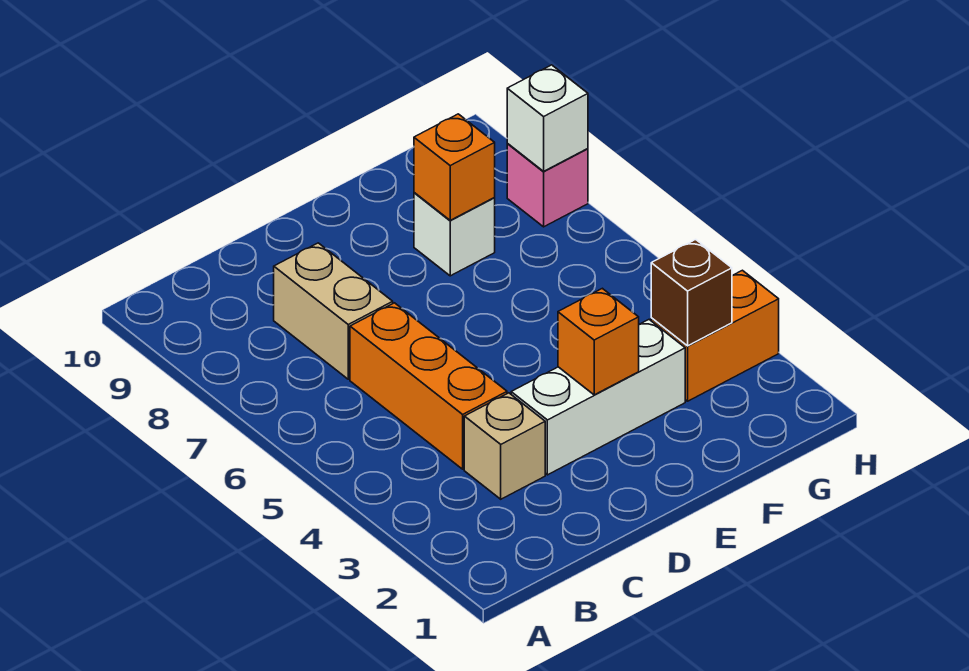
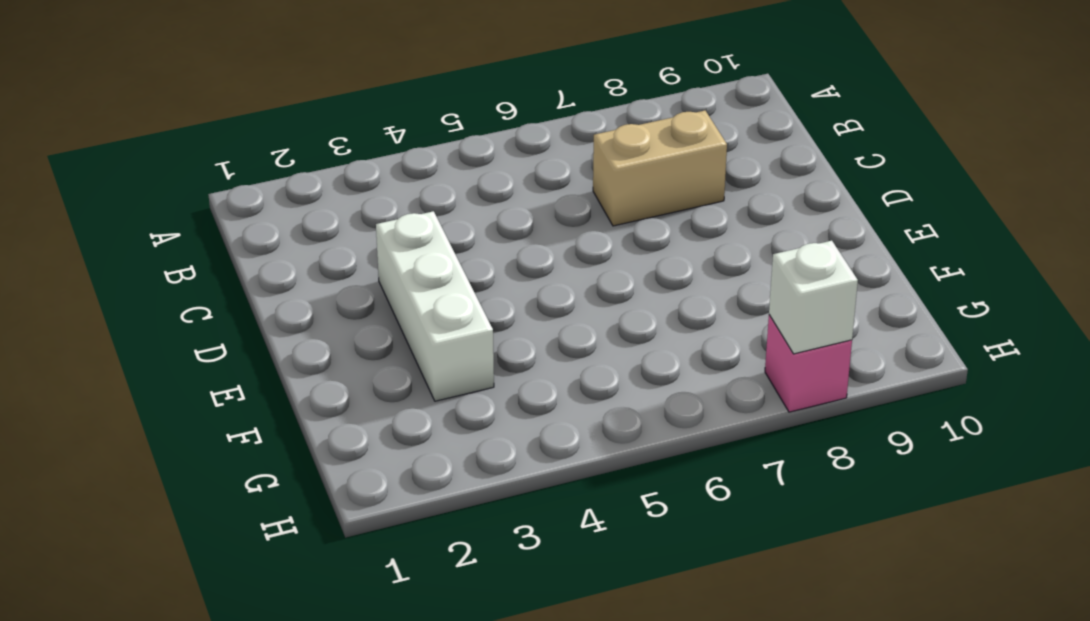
none -> tan brick C3 level 1
none -> orange brick C4:C6 level 1

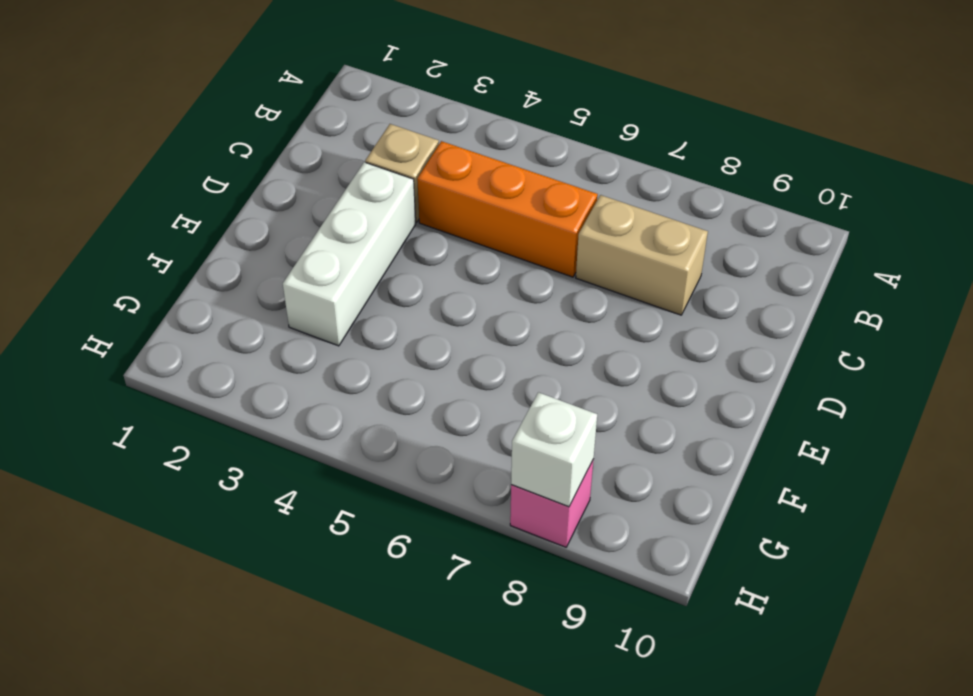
none -> white brick F8 level 1
none -> orange brick G3:H3 level 1

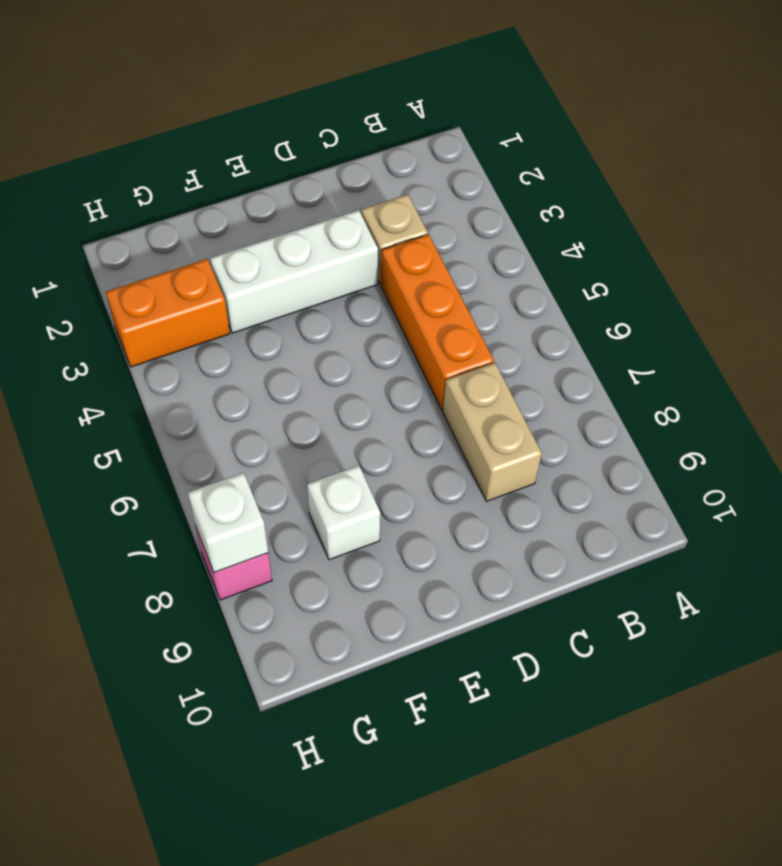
none -> orange brick E3 level 2
none -> orange brick F8 level 2

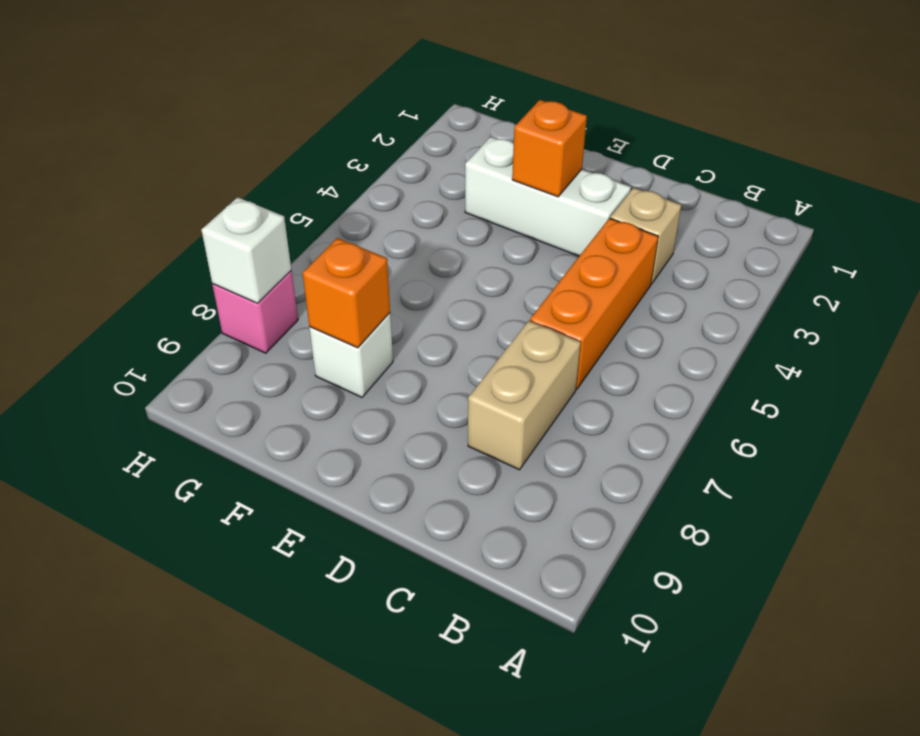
none -> orange brick G3:H3 level 1
none -> brown brick G3 level 2

